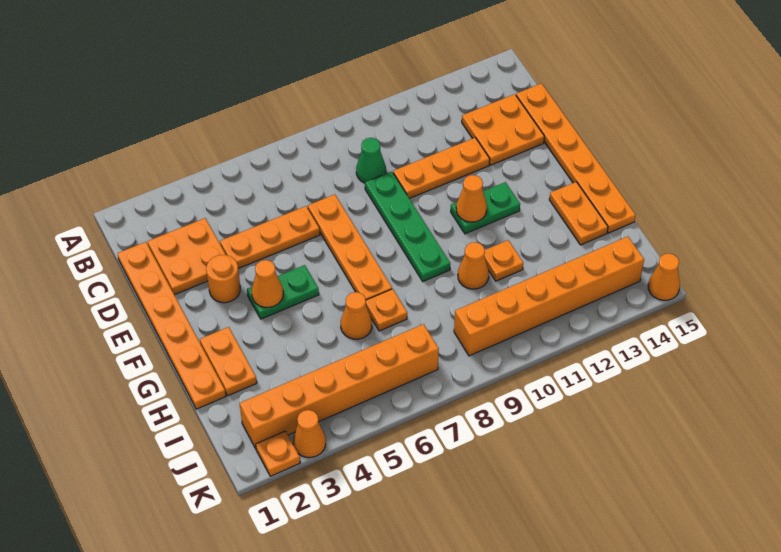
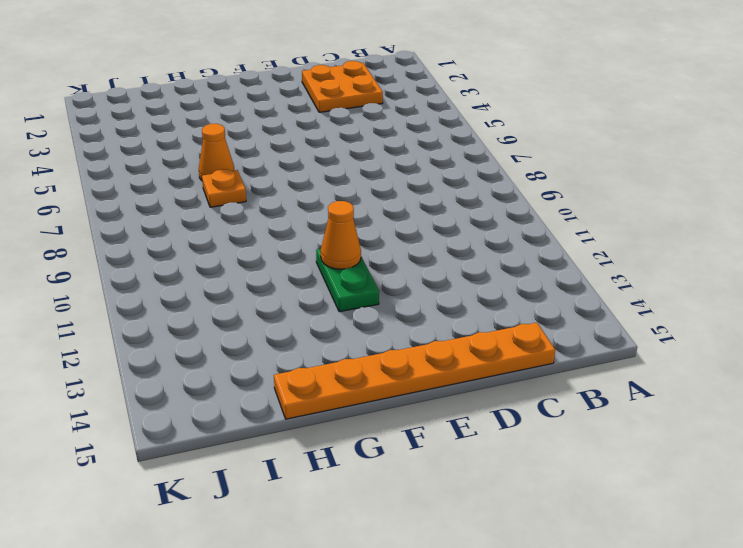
none -> orange plate C1:H1 level 1
none -> green cone C9 level 1
none -> orange plate C13:D14 level 1

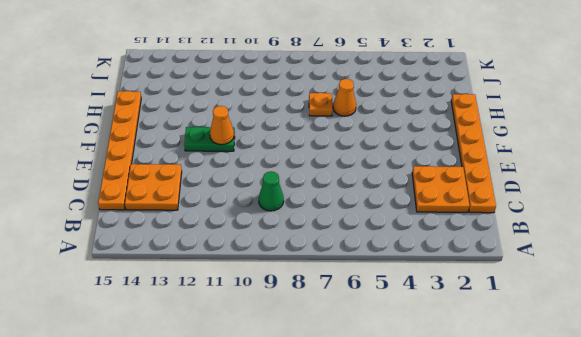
none -> orange plate D4:D6 level 1
none -> orange plate D7:G7 level 1
none -> green plate D9:G9 level 1

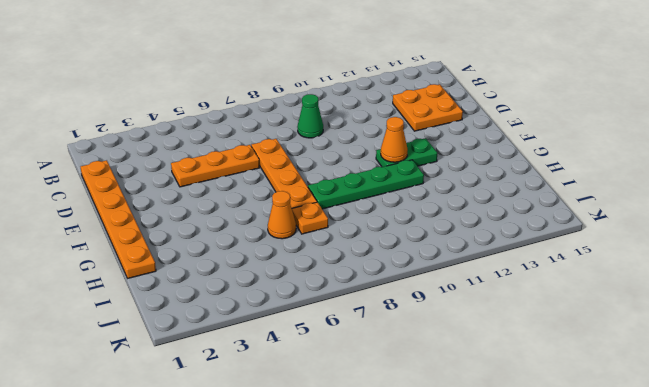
green plate G8:G11 level 1 -> green plate D9:G9 level 1
none -> orange plate C2:D3 level 1
none -> orange plate C15:H15 level 1
none -> orange plate D10:D12 level 1

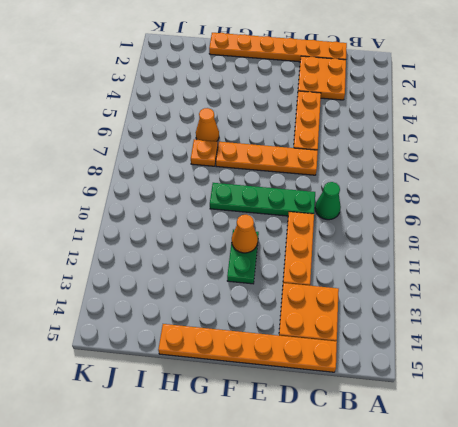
none -> orange round brick E3 level 1
none -> green plate F4:F5 level 1
none -> orange plate G2:H2 level 1

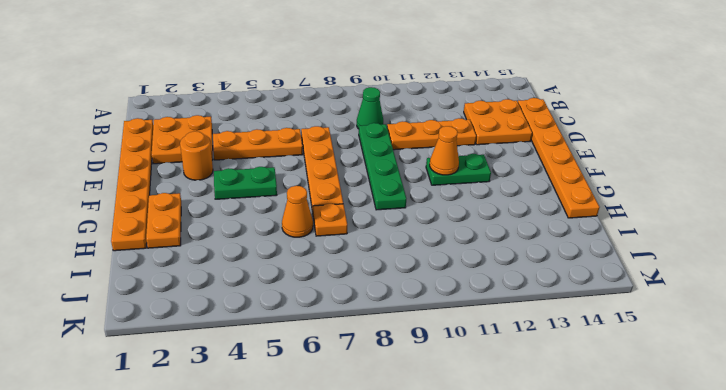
none -> orange plate G14:H14 level 1
none -> orange cone H10 level 1
none -> orange plate H11 level 1

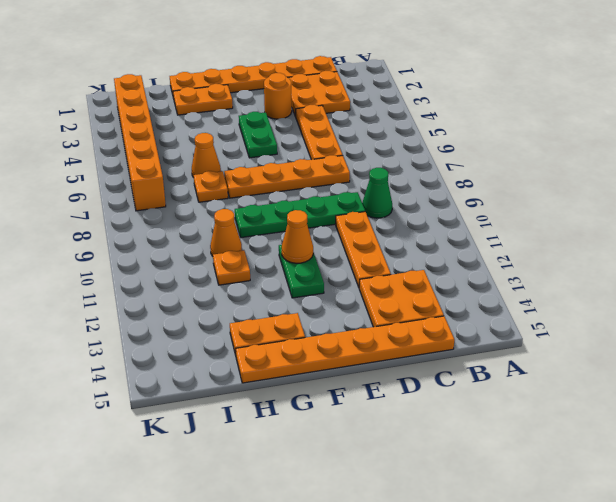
none -> orange brick J9:J14 level 1
none -> orange plate K2 level 1
none -> orange cone K3 level 1

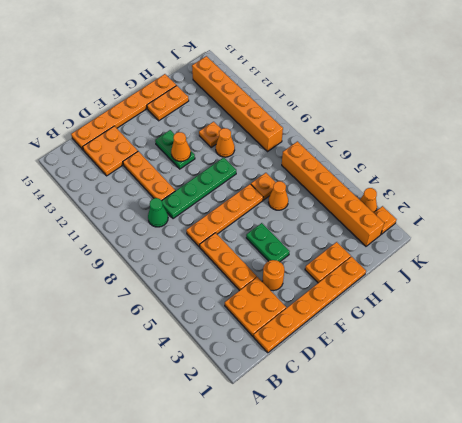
none -> orange cone K15 level 1
none -> orange cone F4 level 2

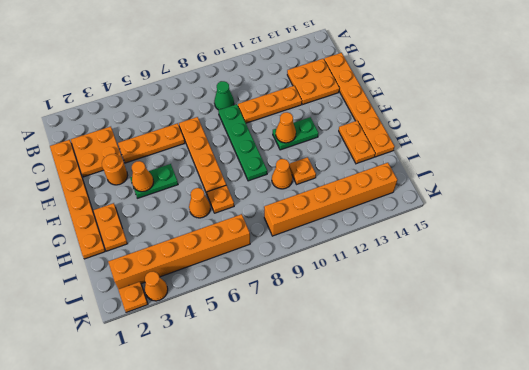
none -> orange cone K15 level 1

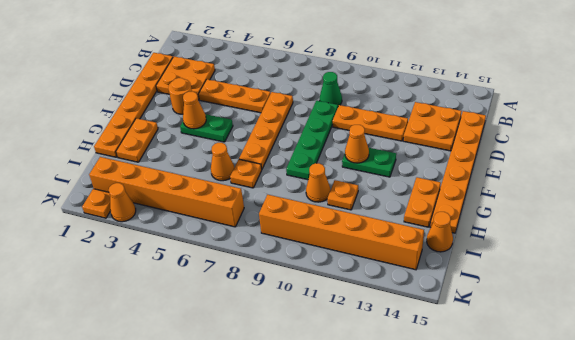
orange cone I15 level 1 -> orange cone K15 level 1

